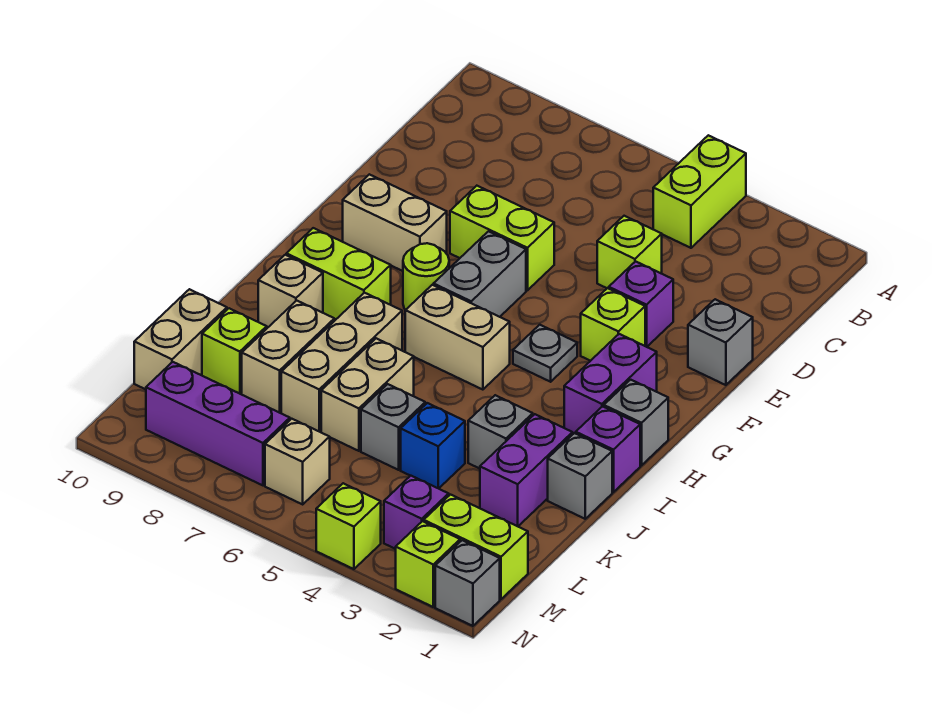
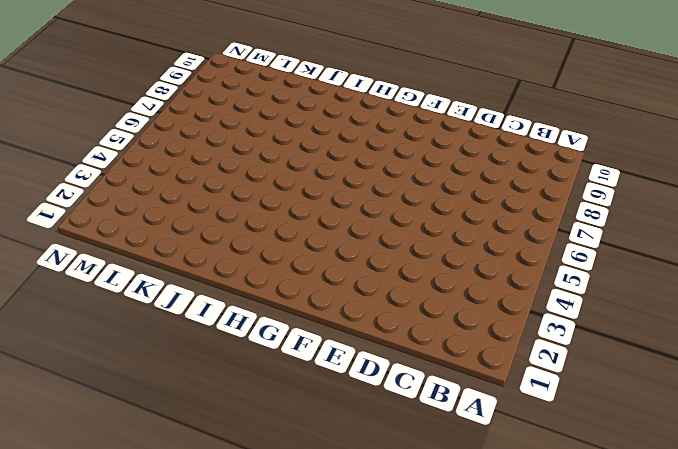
none -> lime brick A4:B4 level 1
none -> lime brick D4 level 1
none -> grey brick E1 level 1
none -> purple brick E3 level 1

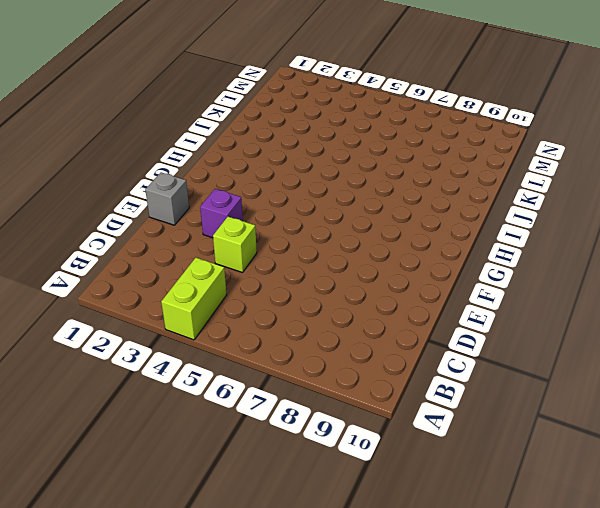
none -> lime brick E6:E7 level 1
none -> lime brick F3 level 1
none -> grey brick F6:G6 level 1
none -> tan brick F8:F9 level 1

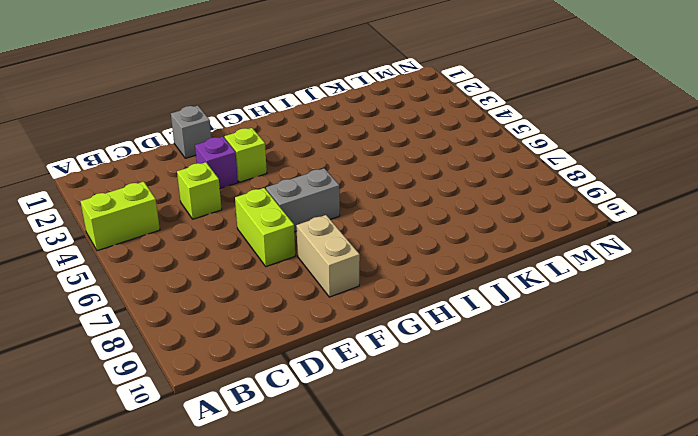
none -> purple brick G2:H2 level 1
none -> grey plate G4 level 1
none -> lime round brick G7 level 1
none -> grey brick H1 level 1

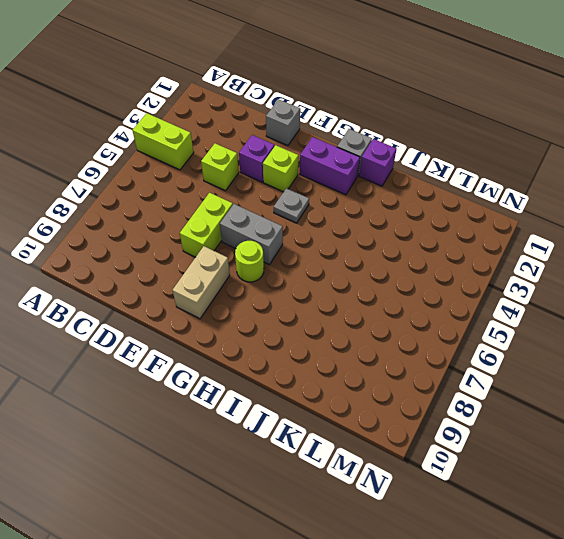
none -> tan brick H5:H6 level 1
none -> lime brick H8:H9 level 1
none -> tan brick I7:K7 level 1
none -> tan brick I9 level 1

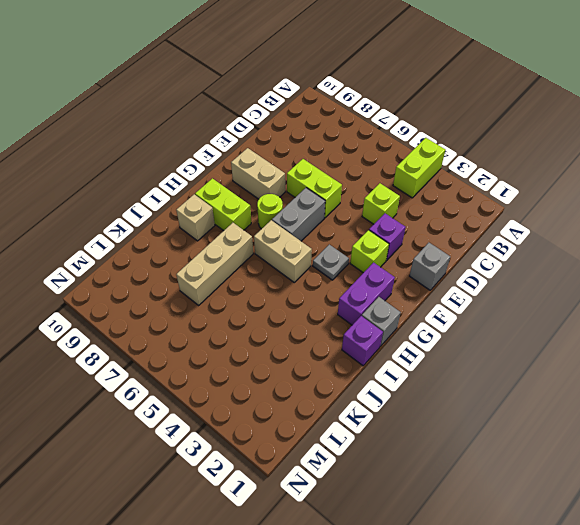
none -> grey brick J1 level 1
none -> purple brick J2:K2 level 1
none -> grey brick J3 level 1
none -> tan brick J6:K6 level 1

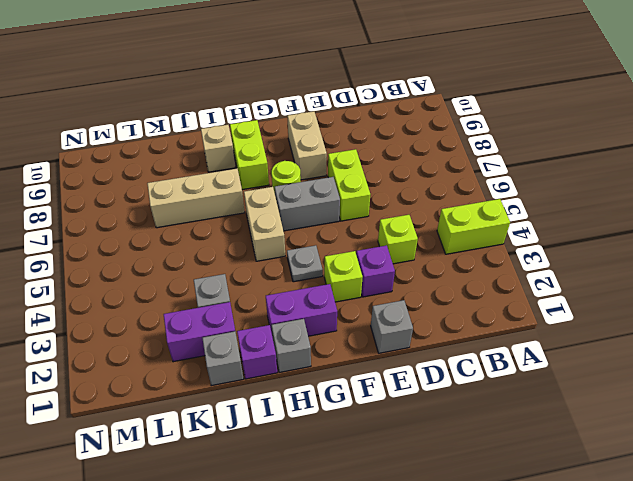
none -> tan brick J6:K6 level 1
none -> tan brick J8:K8 level 1
none -> blue brick K4 level 1
none -> grey brick K5 level 1

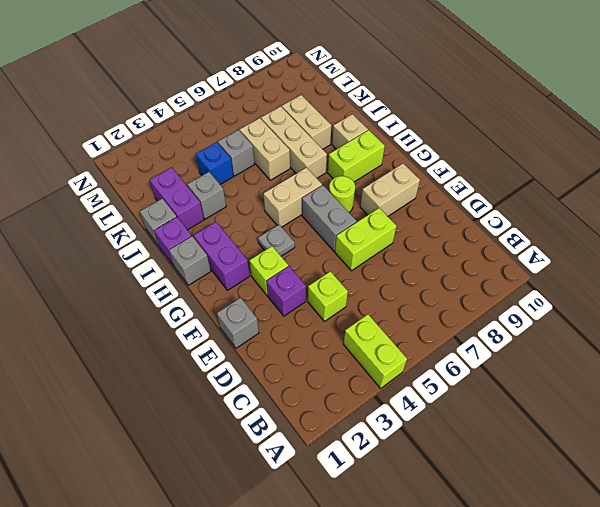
none -> lime brick K9 level 1
none -> tan brick K10:L10 level 1
none -> lime brick M1:M2 level 1
none -> purple brick M3 level 1

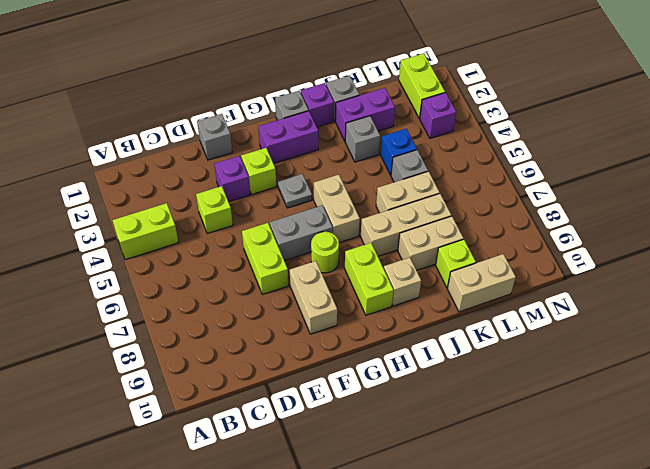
none -> tan brick M6 level 1
none -> purple brick M7:M9 level 1
none -> grey brick N1 level 1
none -> lime brick N2 level 1

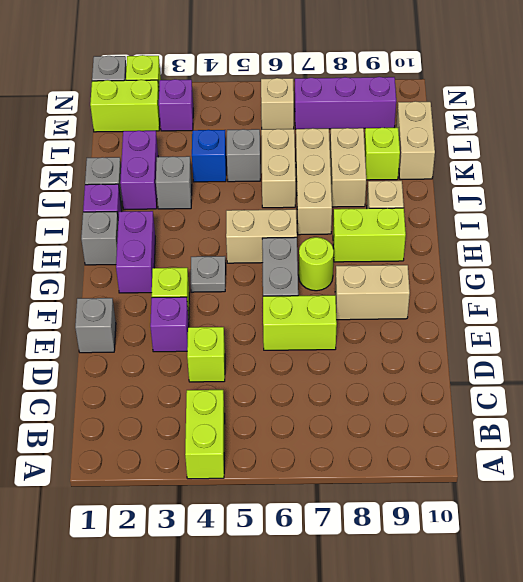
none -> lime brick N4 level 1

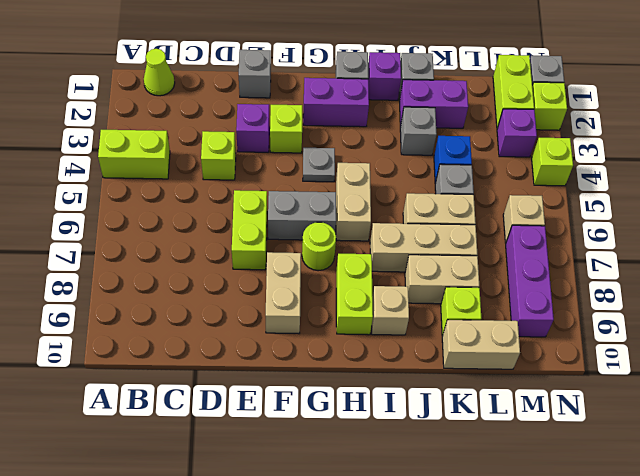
lime cone B1 level 1 -> none

